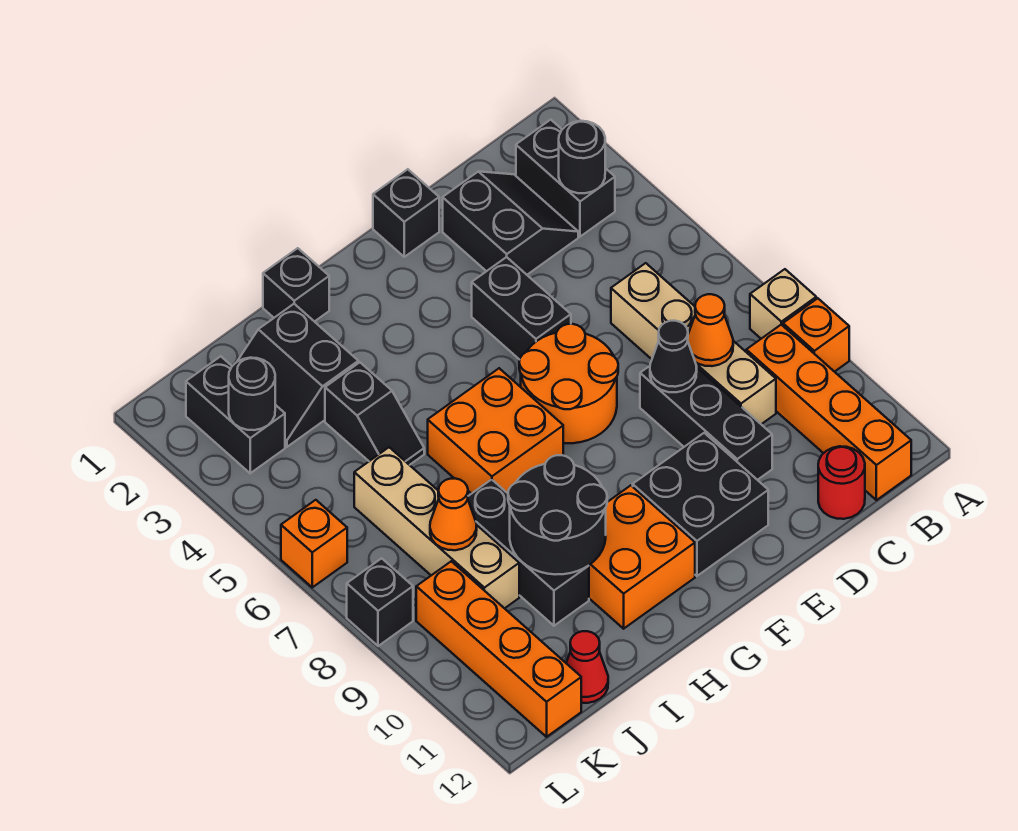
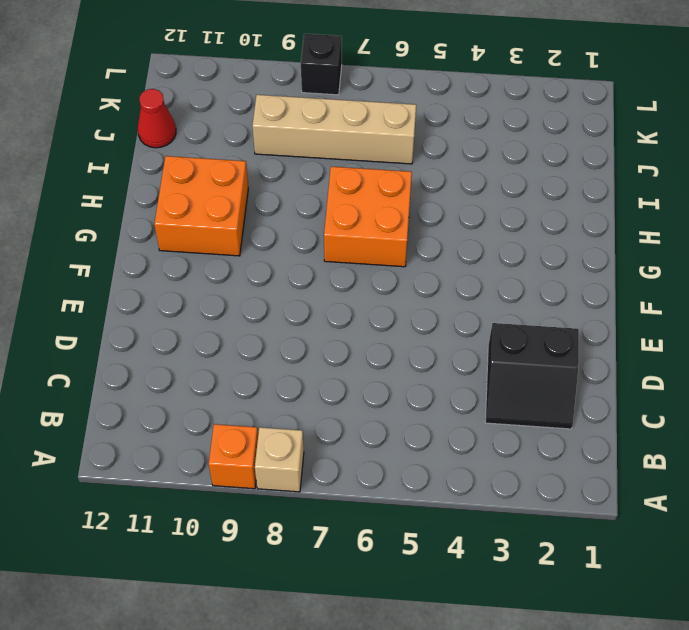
none -> black brick B2:B3 level 1
none -> orange brick B9:B12 level 1
none -> tan brick C6:C9 level 1
none -> red round brick C12 level 1

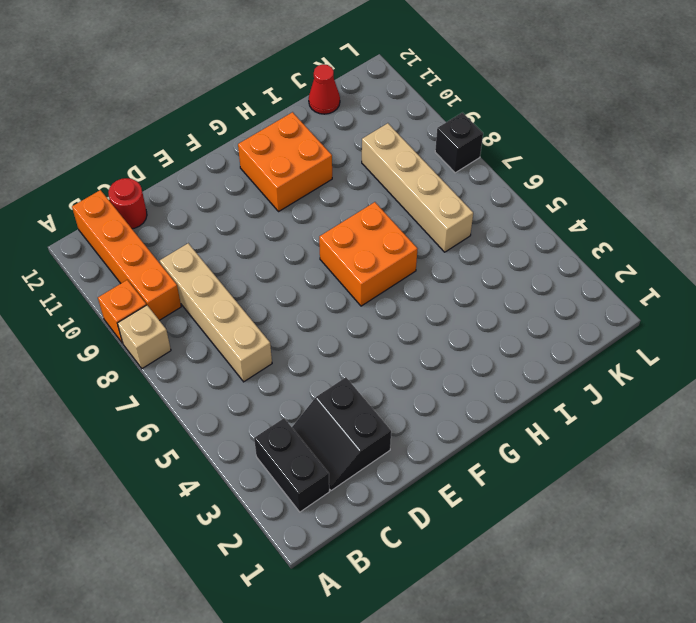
none -> black brick D8:D10 level 1
none -> black brick E1 level 1
none -> black brick E4:E5 level 1
none -> orange round brick E6:F7 level 1

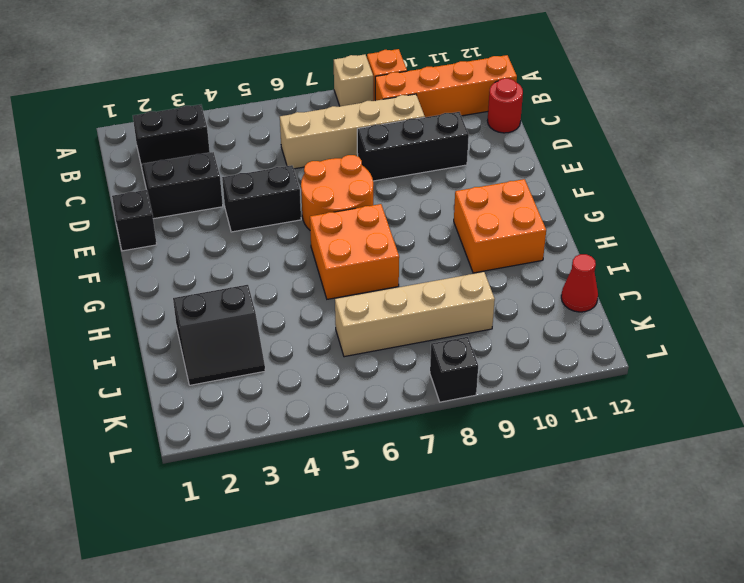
none -> black brick E10:F11 level 1
none -> black brick H1 level 1
none -> black slope I4:I5 level 1 top 4
none -> black brick I8:I10 level 1

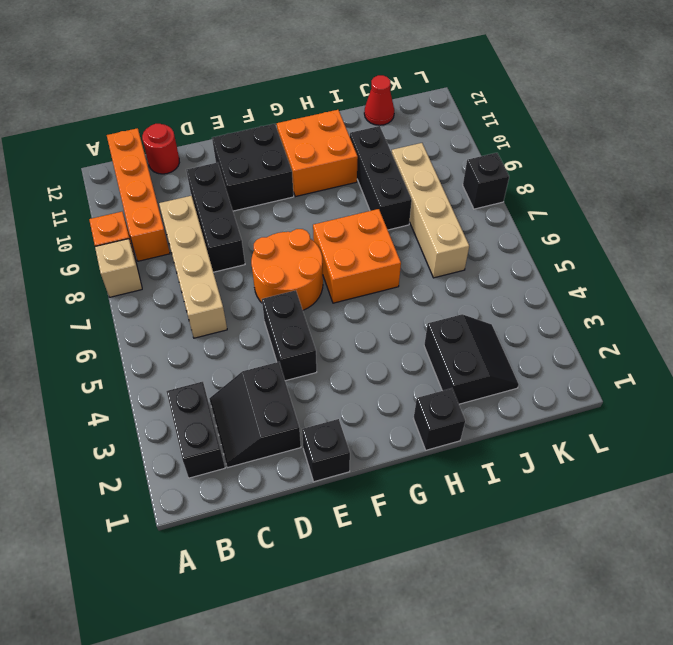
none -> black slope I4:I5 level 1 top 4
none -> black brick K2:K3 level 1
none -> orange brick K9:K12 level 1
none -> orange brick L6 level 1

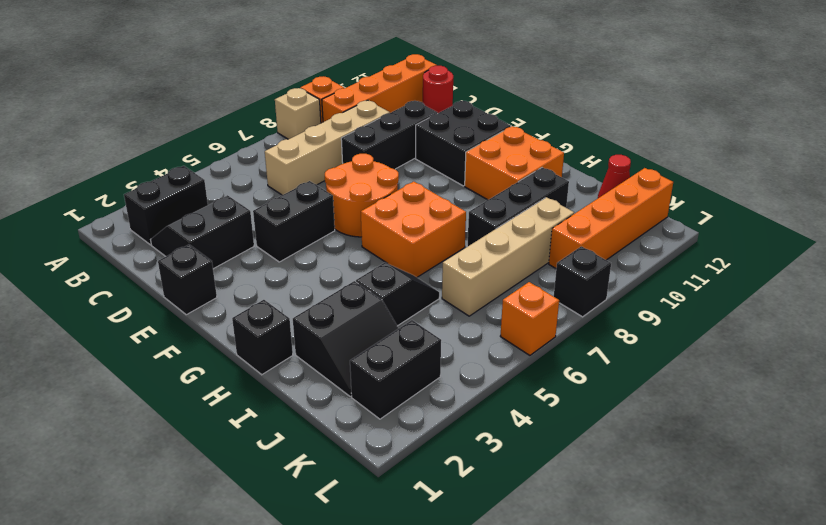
none -> black round brick B3 level 2
none -> orange cone C8 level 2
none -> black cone D8 level 2
none -> black round brick H9:I10 level 2

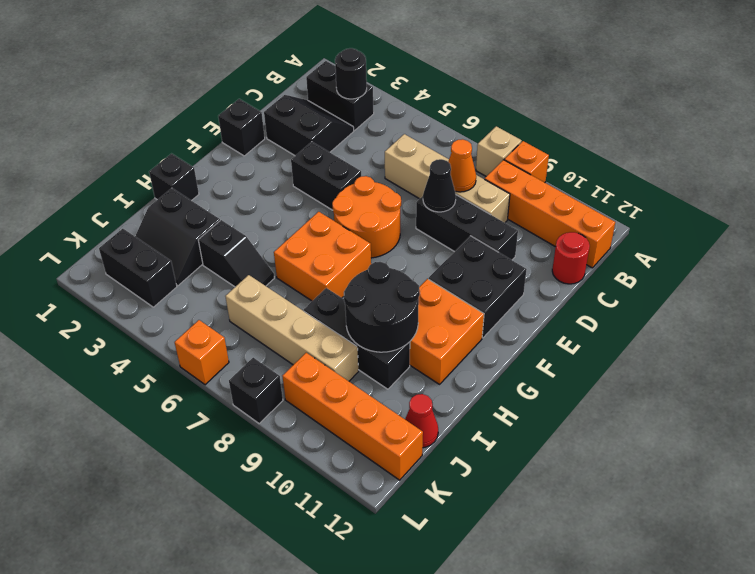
none -> orange cone J8 level 2
none -> black round brick K3 level 2

